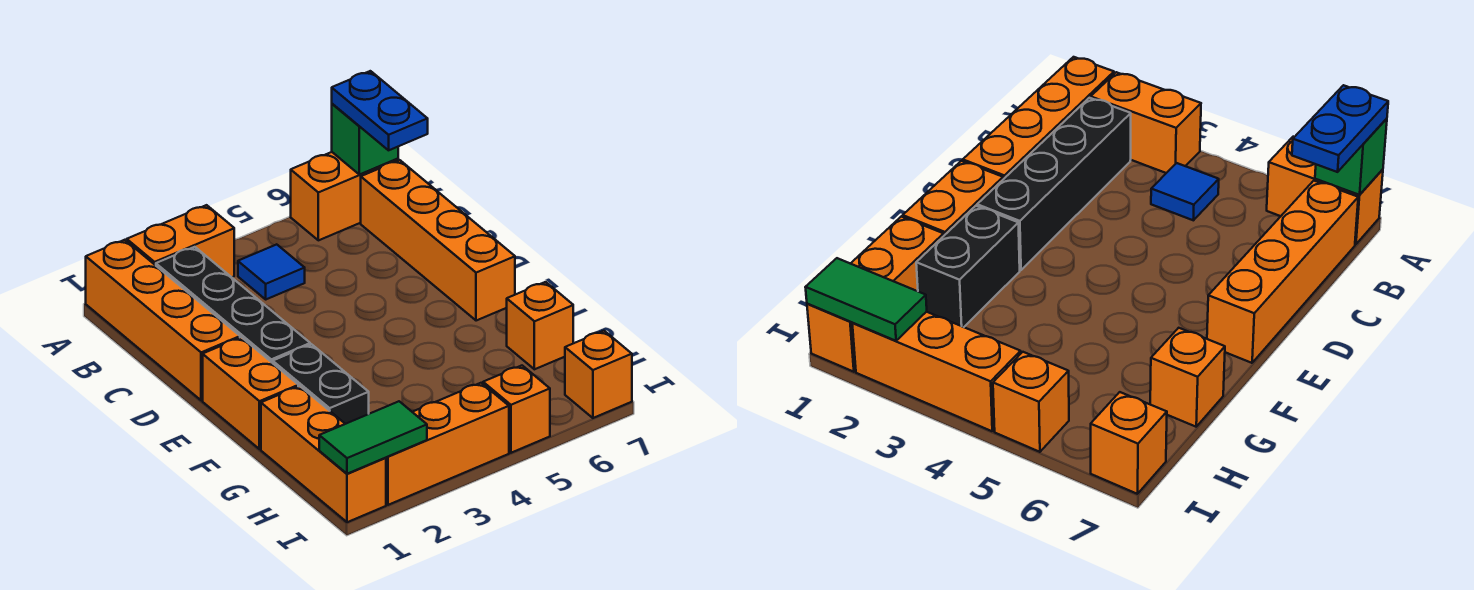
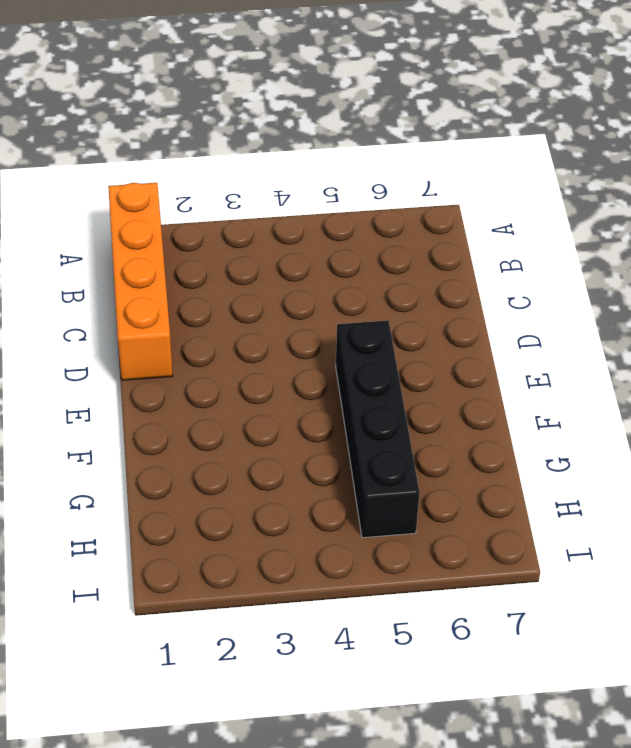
black brick E5:H5 level 1 -> black brick B2:E2 level 1
none -> orange brick A2:A3 level 1
none -> orange brick A6:A7 level 1
none -> blue tile B4 level 1

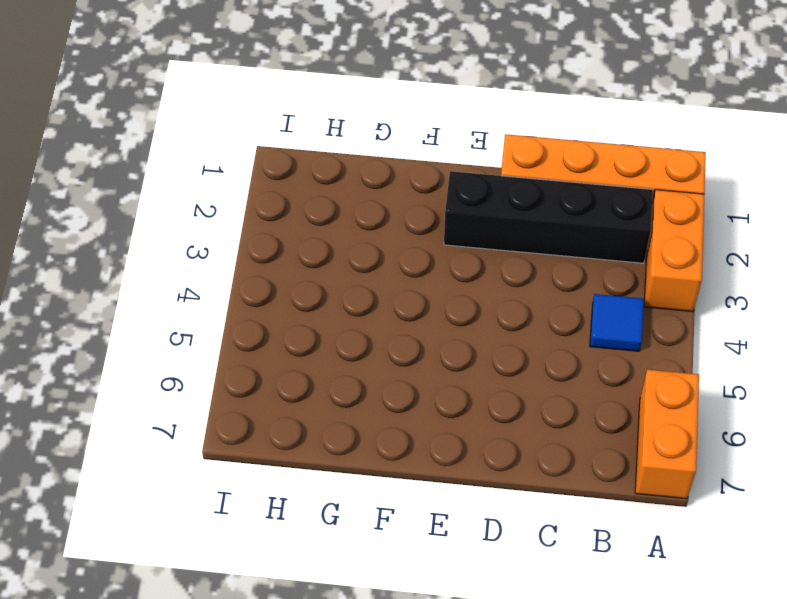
none -> orange brick B7:E7 level 1
none -> orange brick E1:F1 level 1
none -> black brick F2:G2 level 1

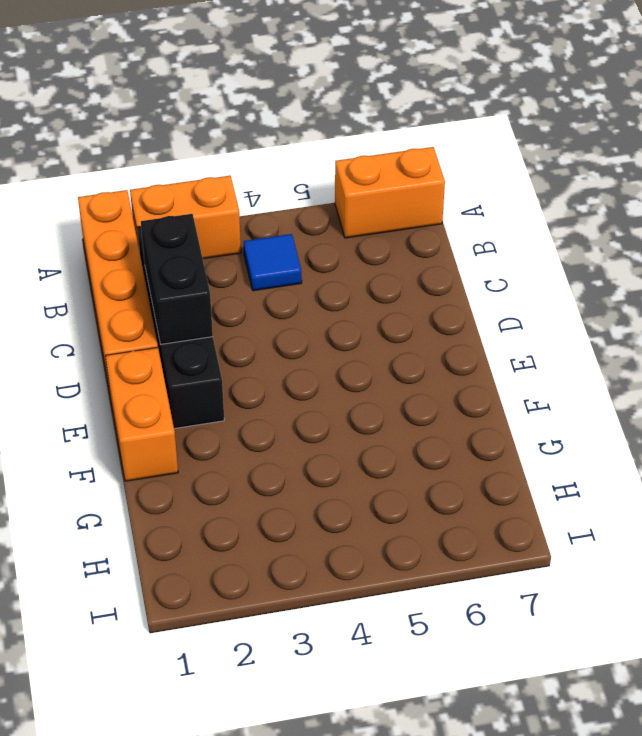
black brick C2:D2 level 2 -> black brick F2:G2 level 1
none -> orange brick B7:E7 level 1
none -> orange brick G1:I1 level 1
none -> orange brick G7 level 1

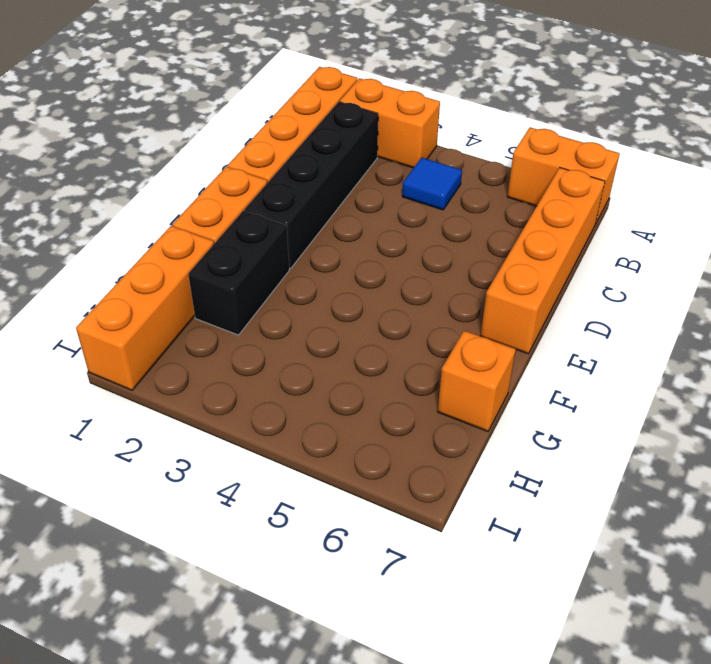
none -> orange brick I2:I4 level 1
none -> orange brick I5 level 1
none -> orange brick I7 level 1

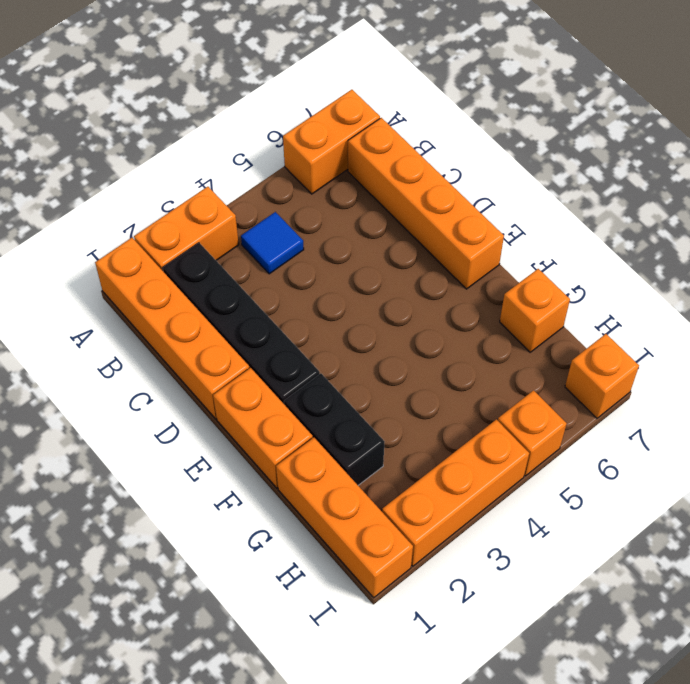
none -> green brick A7 level 2
none -> green tile I1:I2 level 2
none -> blue plate A7:B7 level 3

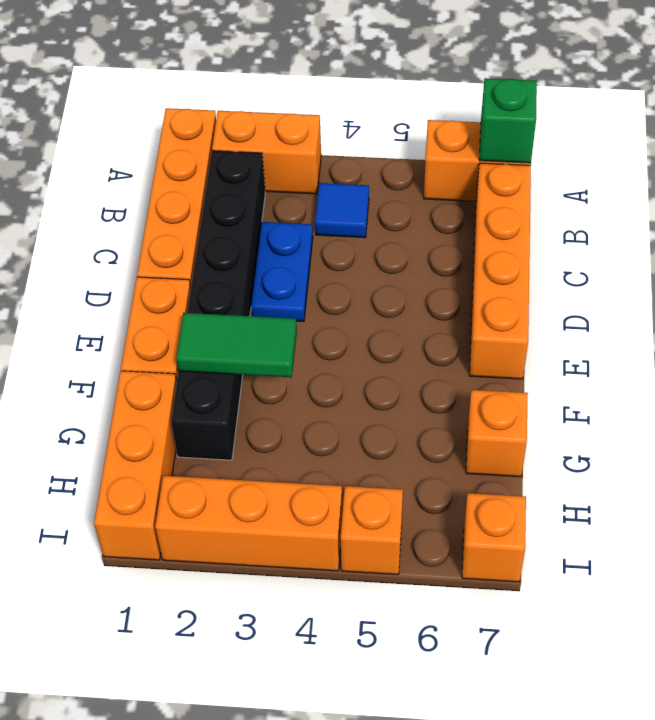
blue plate C3:D3 level 1 -> blue plate A7:B7 level 3
green tile F2:F3 level 2 -> green tile I1:I2 level 2

